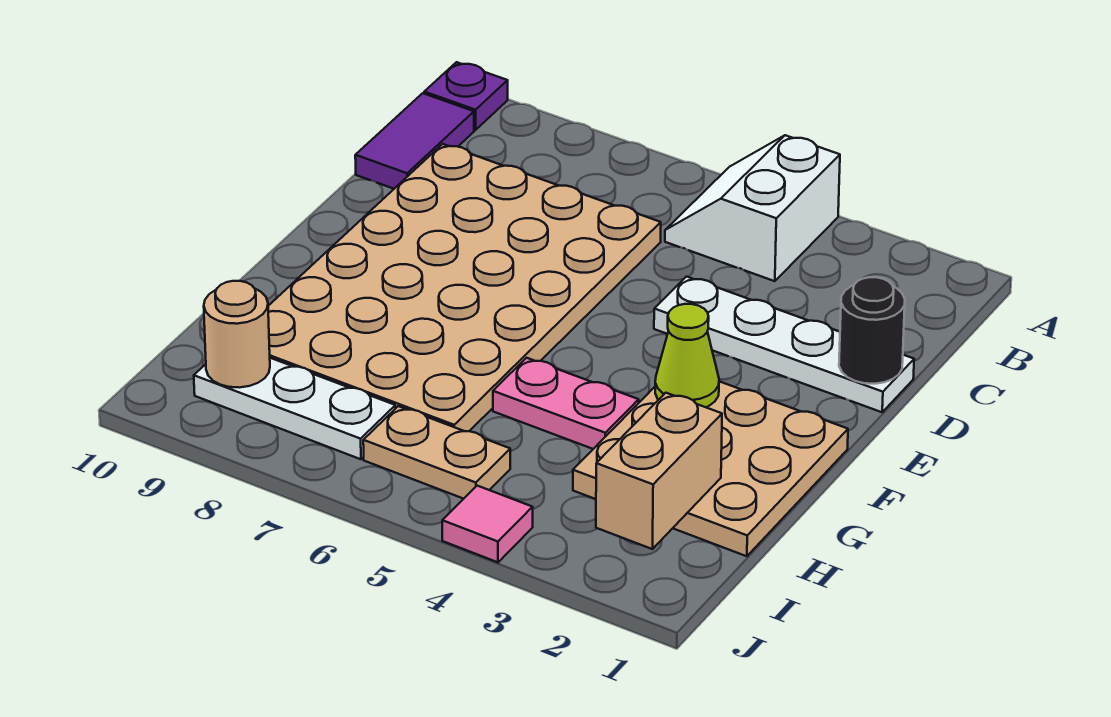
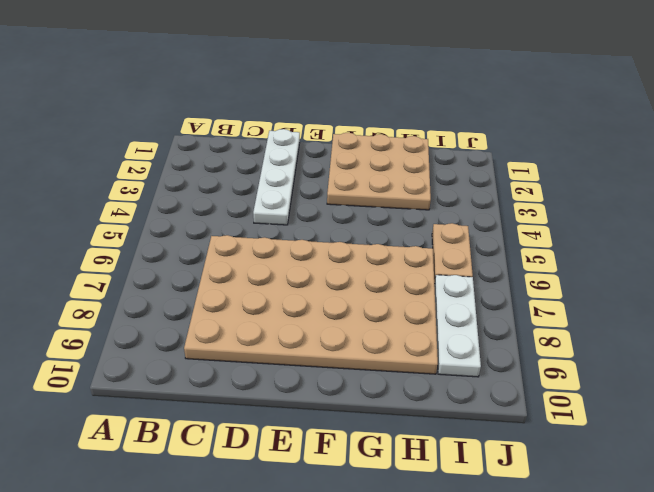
none -> white slope A4:B5 level 1 top 4
none -> purple plate A10 level 1
none -> purple tile B10:C10 level 1

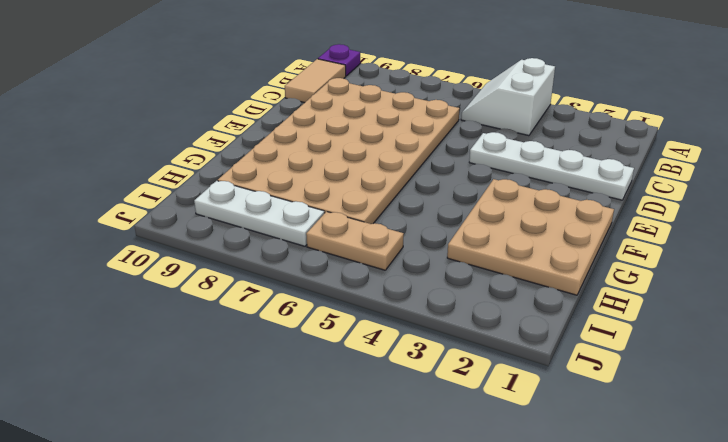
tan tile B10:C10 level 1 -> purple tile B10:C10 level 1
none -> pink plate G4:G5 level 1
none -> pink tile J4 level 1
none -> black round brick D1 level 2

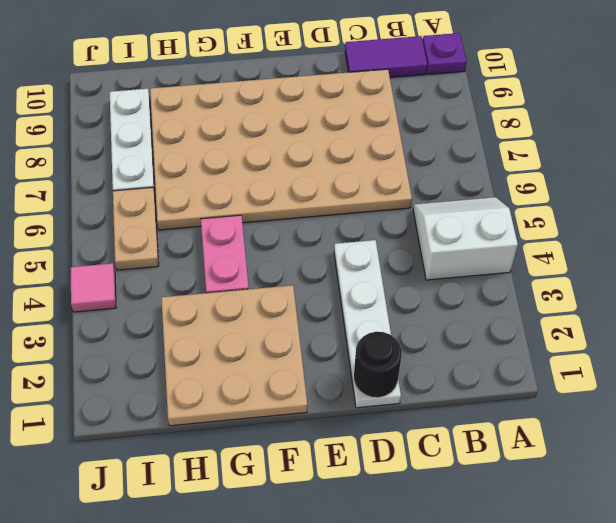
none -> lime cone F3 level 2
none -> tan brick H2:I2 level 2
none -> tan round brick I9 level 2

